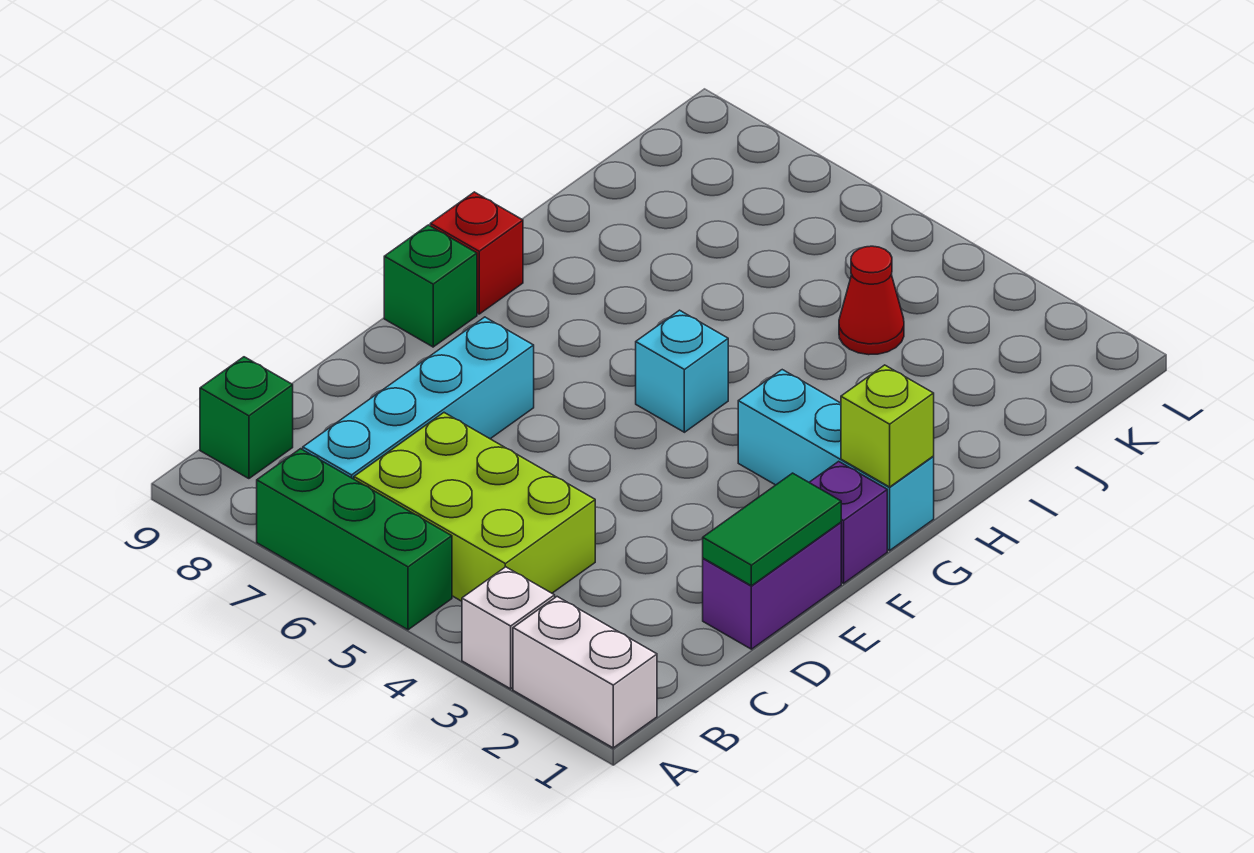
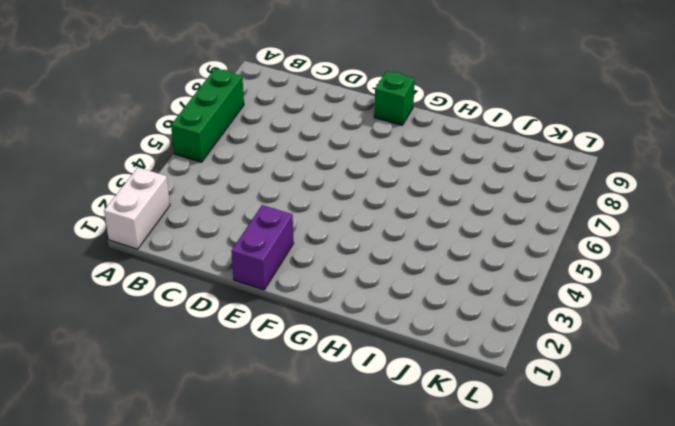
purple brick E1:E2 level 1 -> purple brick D1:E1 level 1
none -> white brick A3 level 1
none -> lime brick B4:C6 level 1
none -> cyan brick B7:E7 level 1

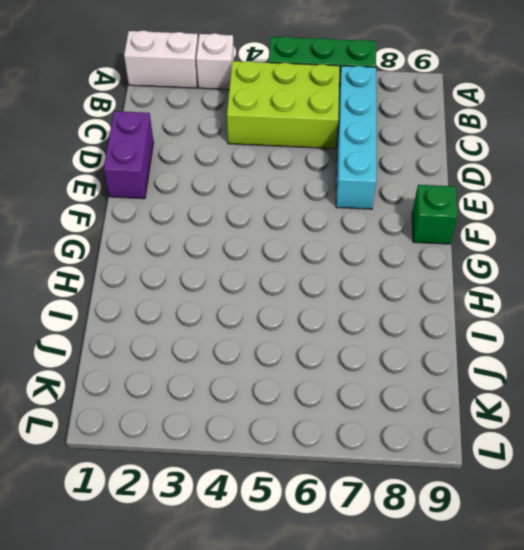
none -> green brick B9 level 1
none -> purple brick F1 level 1
none -> cyan brick G1:G3 level 1

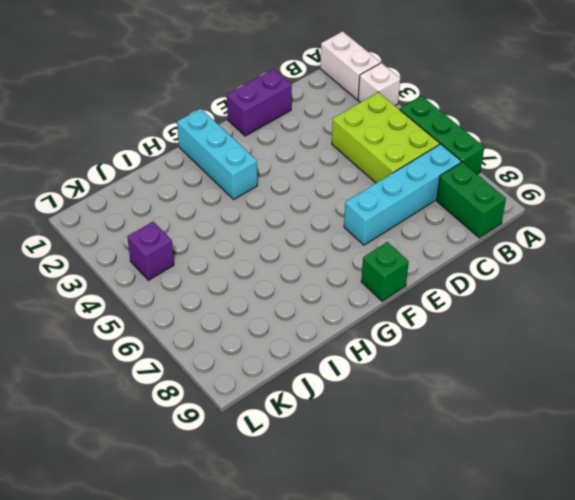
green brick B8:B9 level 1 -> green brick B9 level 1
purple brick K4 level 1 -> purple brick F1 level 1
none -> cyan brick G5 level 1
none -> red brick G9 level 1
none -> red cone J4 level 1

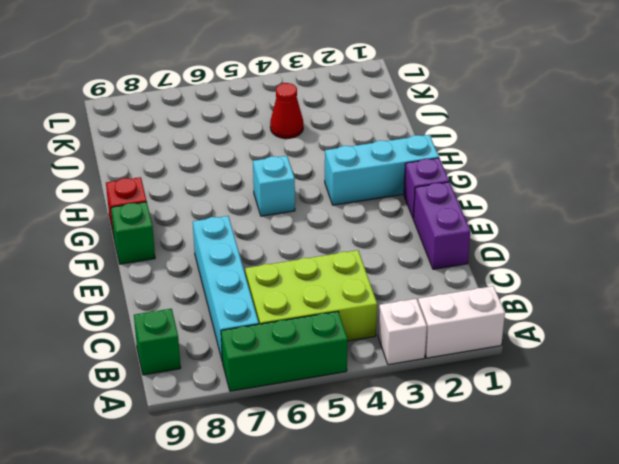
none -> green tile D1:E1 level 2
none -> lime brick G1 level 2

